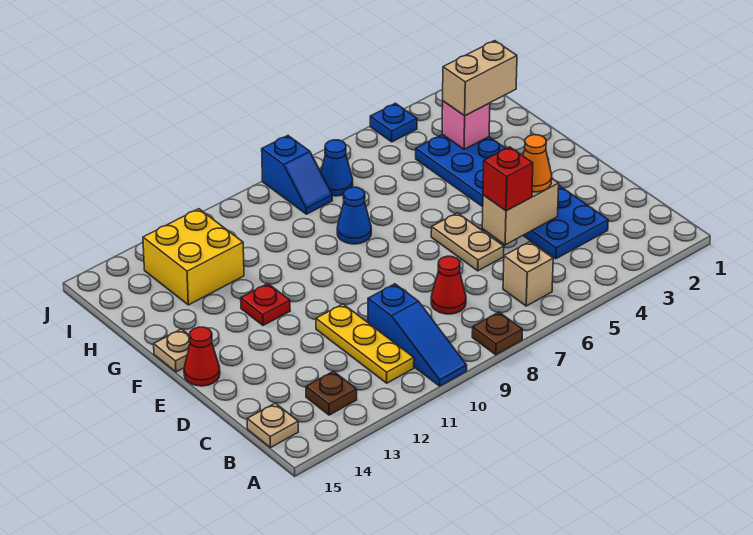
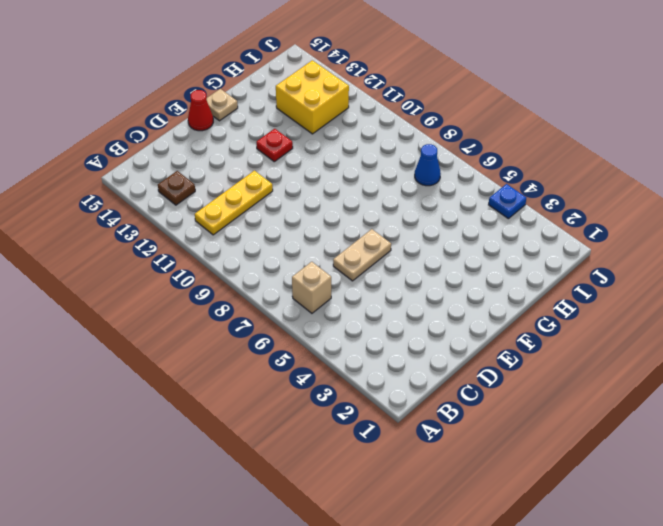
none -> brown plate A8 level 1
none -> blue slope A10:C10 level 1 top C
none -> tan plate B15 level 1

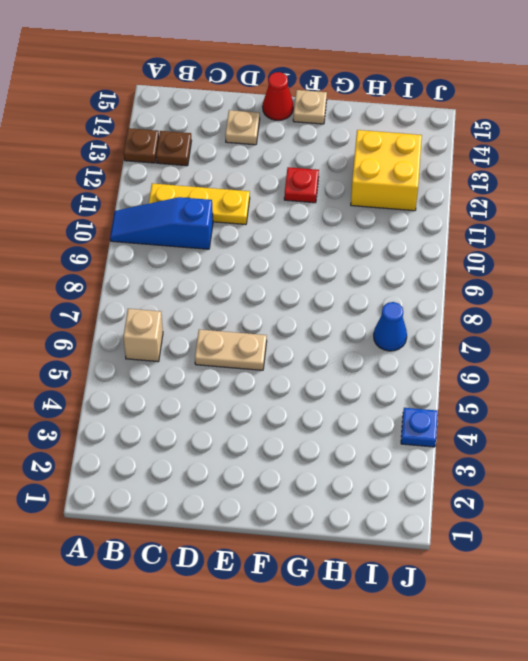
brown plate A13 level 1 -> brown plate A8 level 1
tan plate D14 level 1 -> tan plate B15 level 1
none -> blue plate C3:H4 level 1
none -> red cone C8 level 1
none -> blue cone G8 level 1

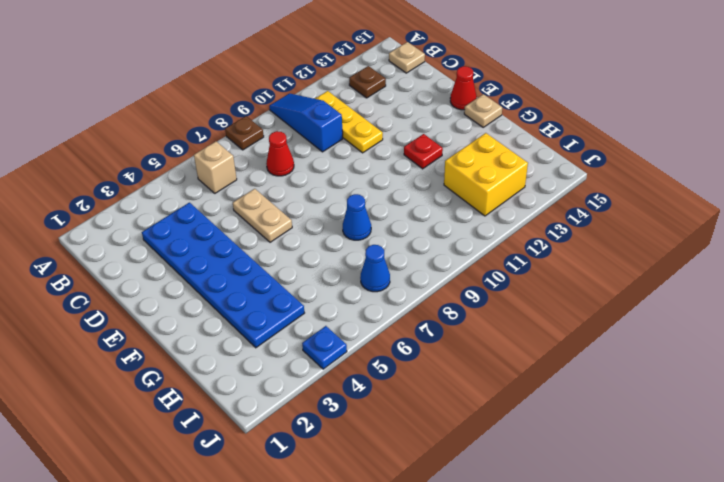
none -> blue slope I8:J8 level 1 top J
none -> tan brick D4:D5 level 2
none -> pink brick H3 level 2

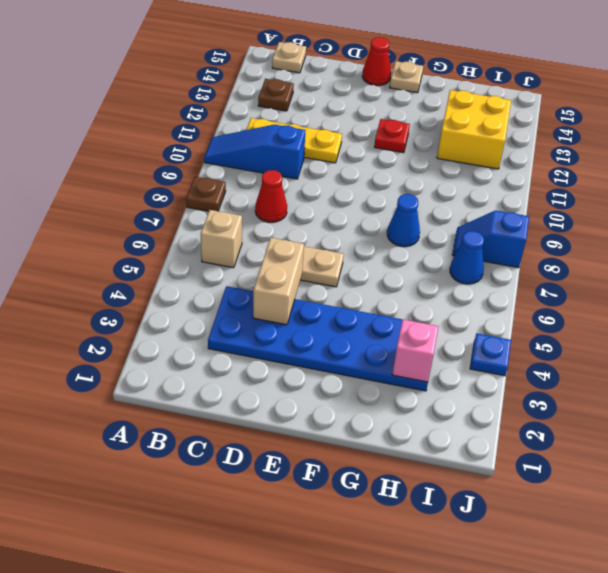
none -> orange cone D4 level 3
none -> red brick D5 level 3
none -> tan brick H2:H3 level 3

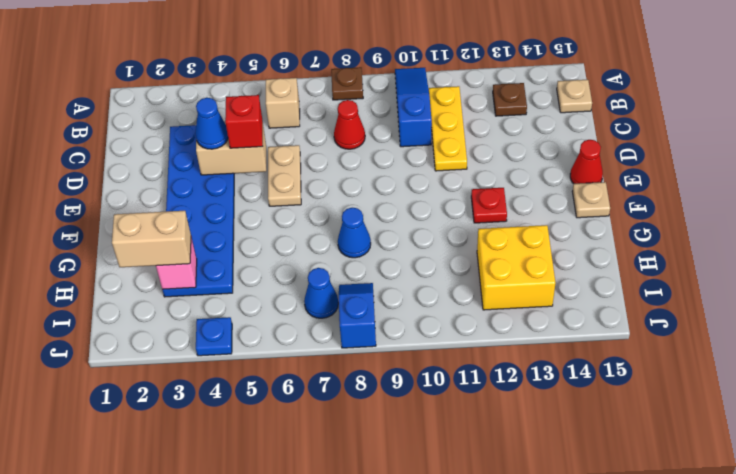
blue cone D4 level 3 -> orange cone D4 level 3

